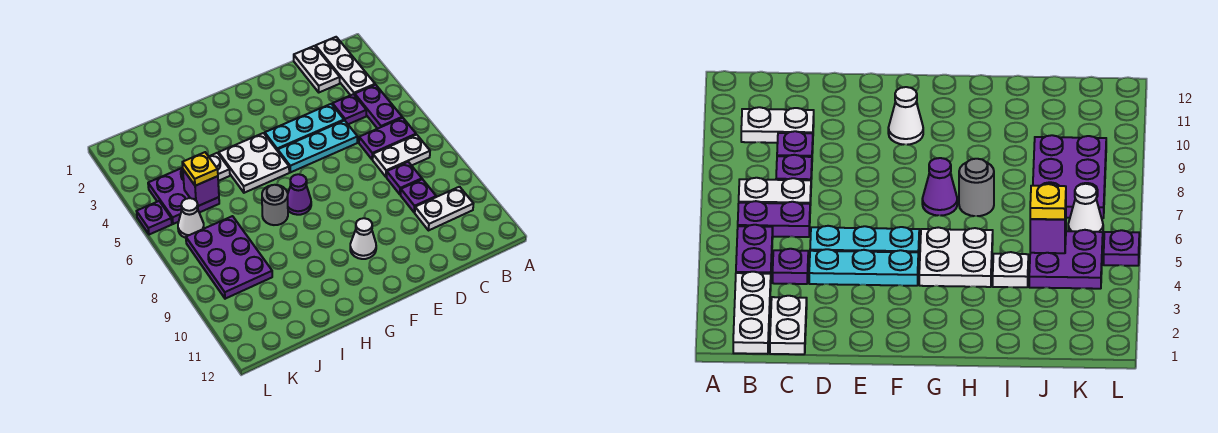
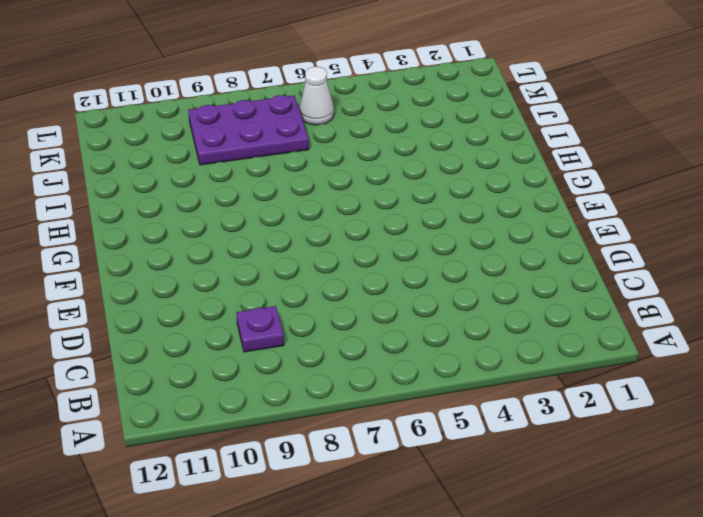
none -> white plate B1:B3 level 1
none -> purple plate B4:B5 level 1
none -> purple plate B6:C6 level 1

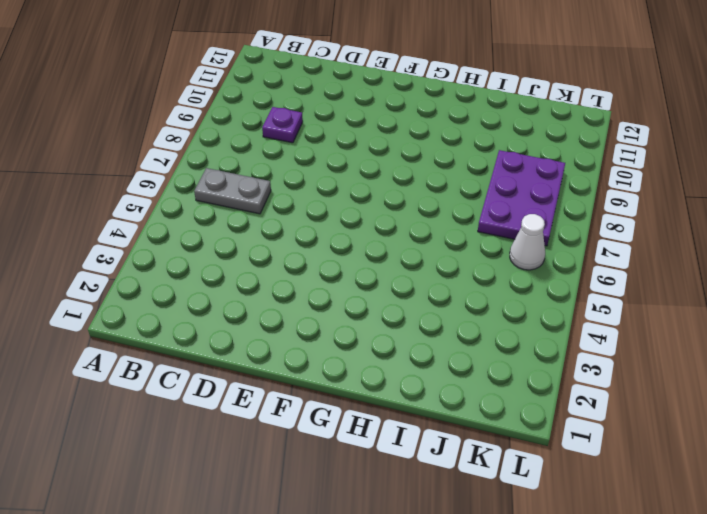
grey plate B6:C6 level 1 -> purple plate B6:C6 level 1
none -> white plate B1:B3 level 1
none -> purple plate B4:B5 level 1
none -> white plate B7:C7 level 1

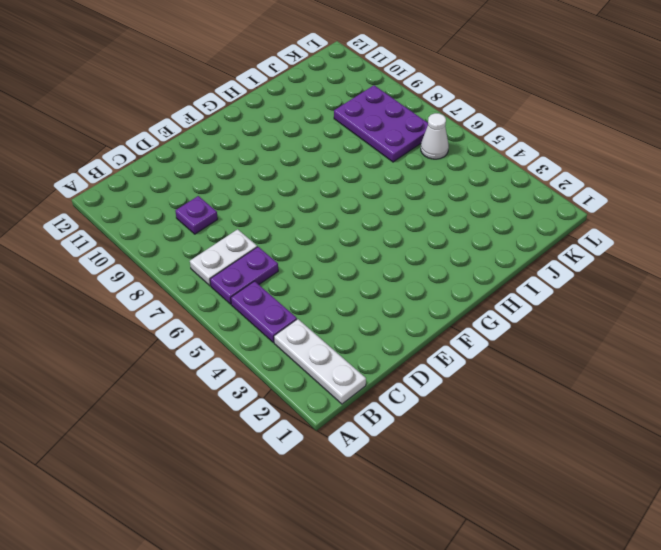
none -> white plate B10:C10 level 1
none -> white plate C1:C2 level 1
none -> purple plate C4 level 1

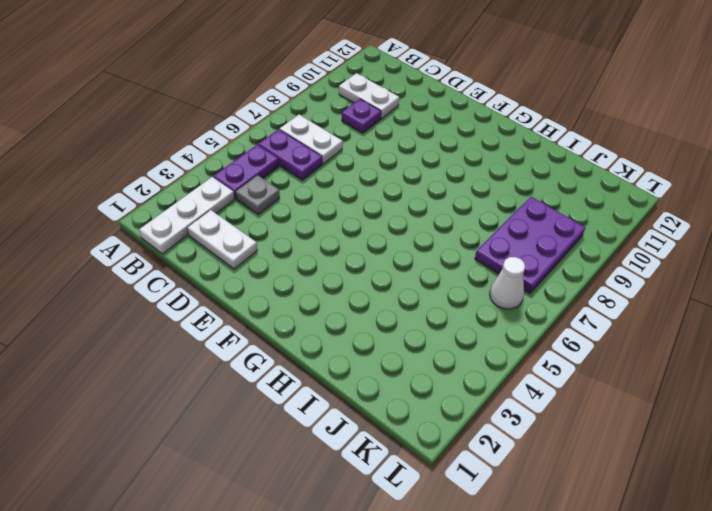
white plate C2:D2 level 1 -> white plate C1:C2 level 1
grey plate C4 level 1 -> purple plate C4 level 1
none -> purple plate C8 level 1
none -> cyan plate D4:F4 level 1
none -> cyan plate D5:F5 level 1

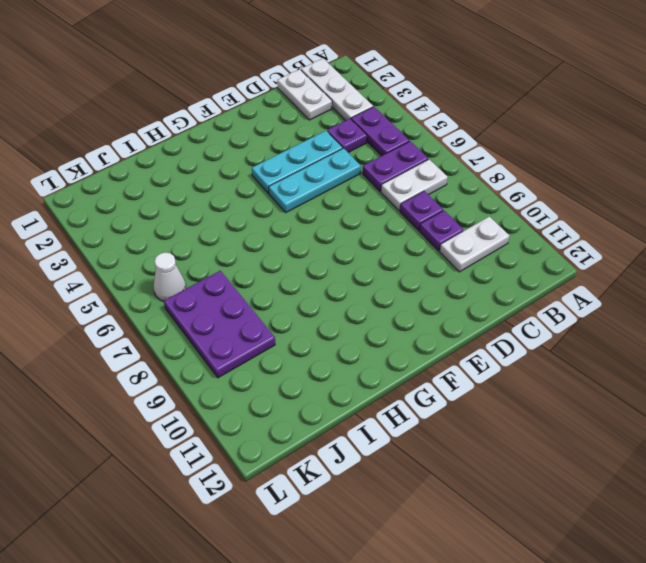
none -> white cone F10 level 1
none -> white plate G4:H5 level 1
none -> purple cone G7 level 1

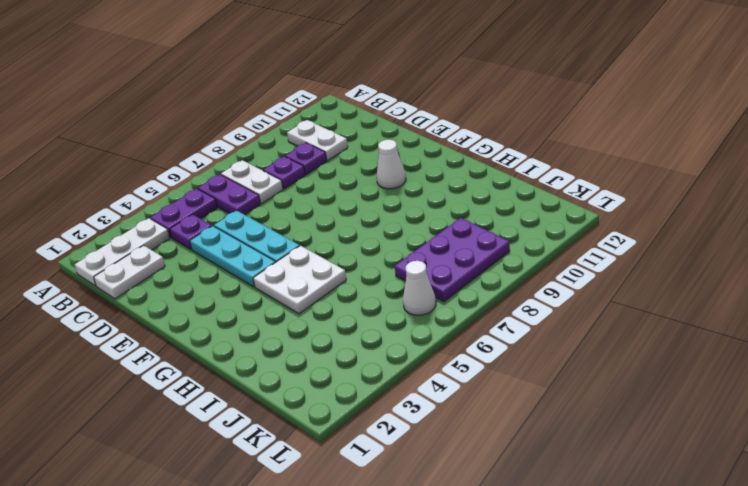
none -> purple cone G7 level 1
none -> grey round brick H7 level 1
none -> white plate I4 level 1

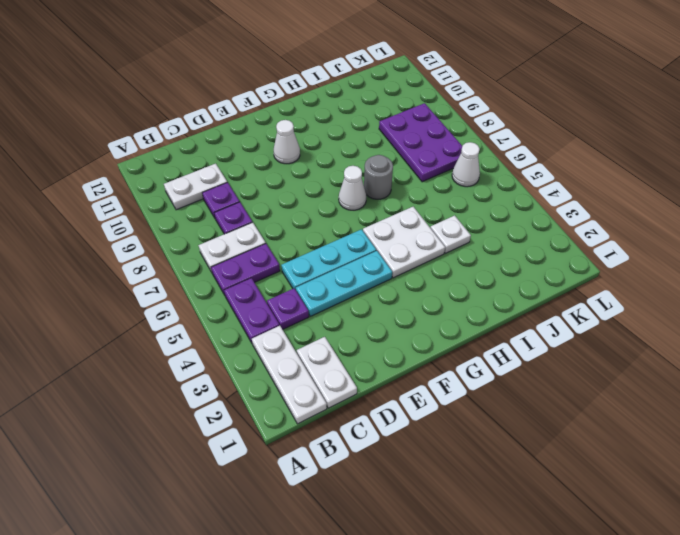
white cone G7 level 1 -> purple cone G7 level 1
none -> purple plate J4:K5 level 1
none -> purple plate L5 level 1
none -> purple brick J5 level 2

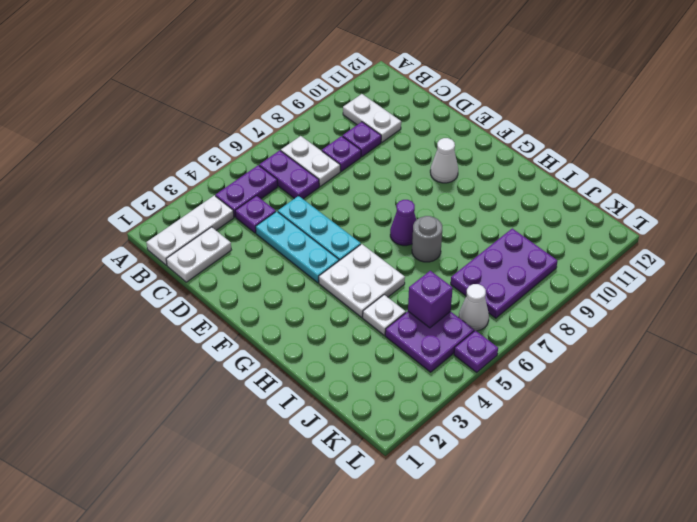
none -> yellow plate J5 level 3

